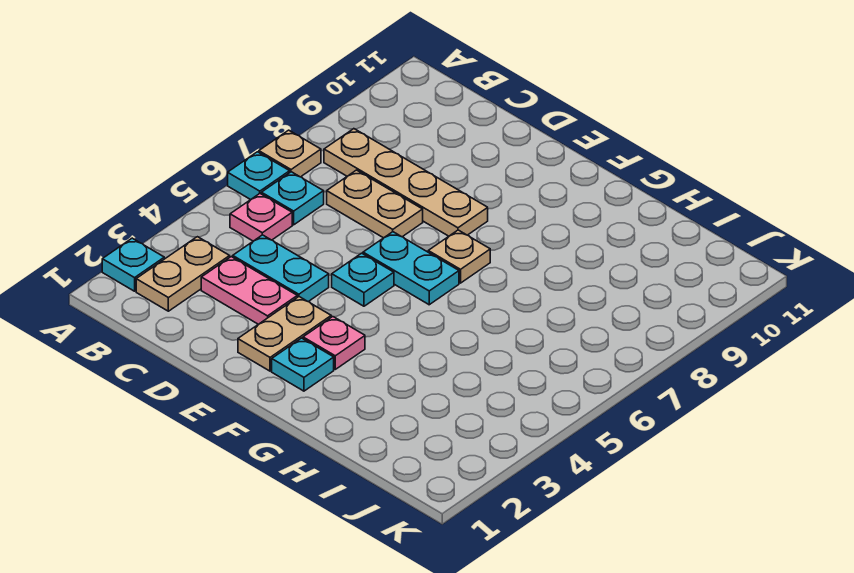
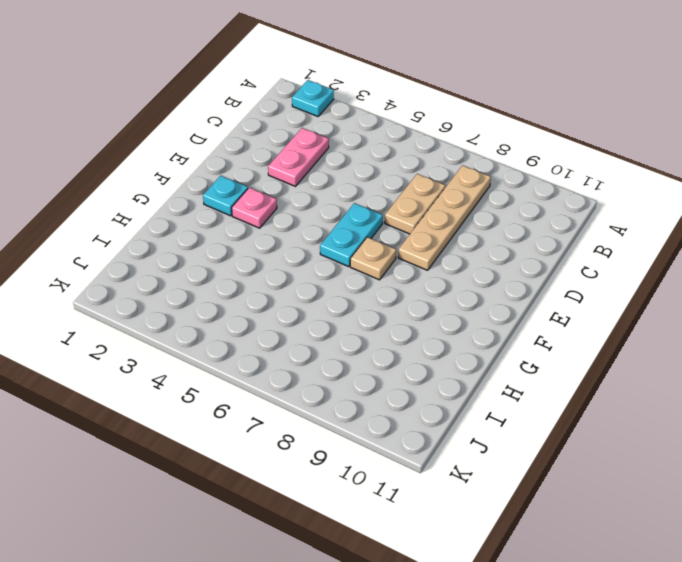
none -> cyan plate A6 level 1
none -> tan plate A7 level 1
none -> tan plate B2:B3 level 1

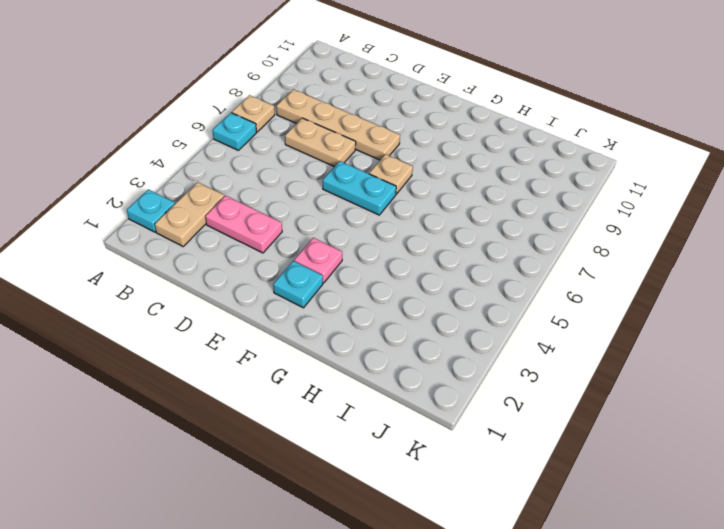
none -> pink plate B5 level 1
none -> cyan plate B6 level 1
none -> cyan plate C4:D4 level 1

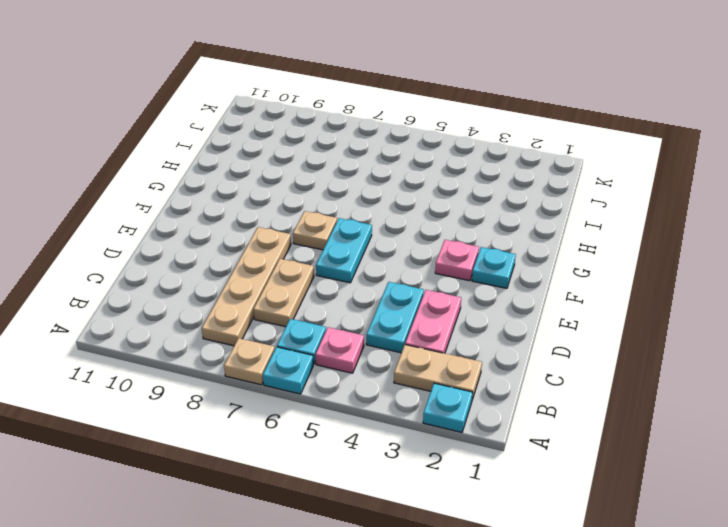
none -> tan plate E2:E3 level 1
none -> cyan plate E5 level 1

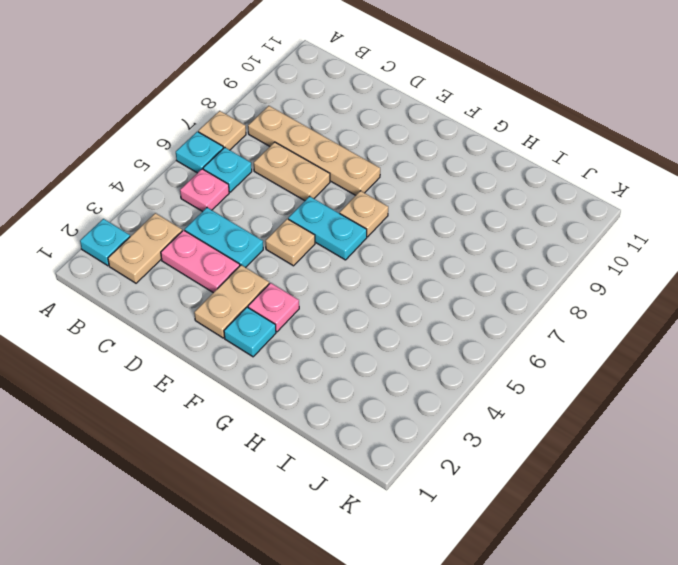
tan plate E5 level 1 -> cyan plate E5 level 1

